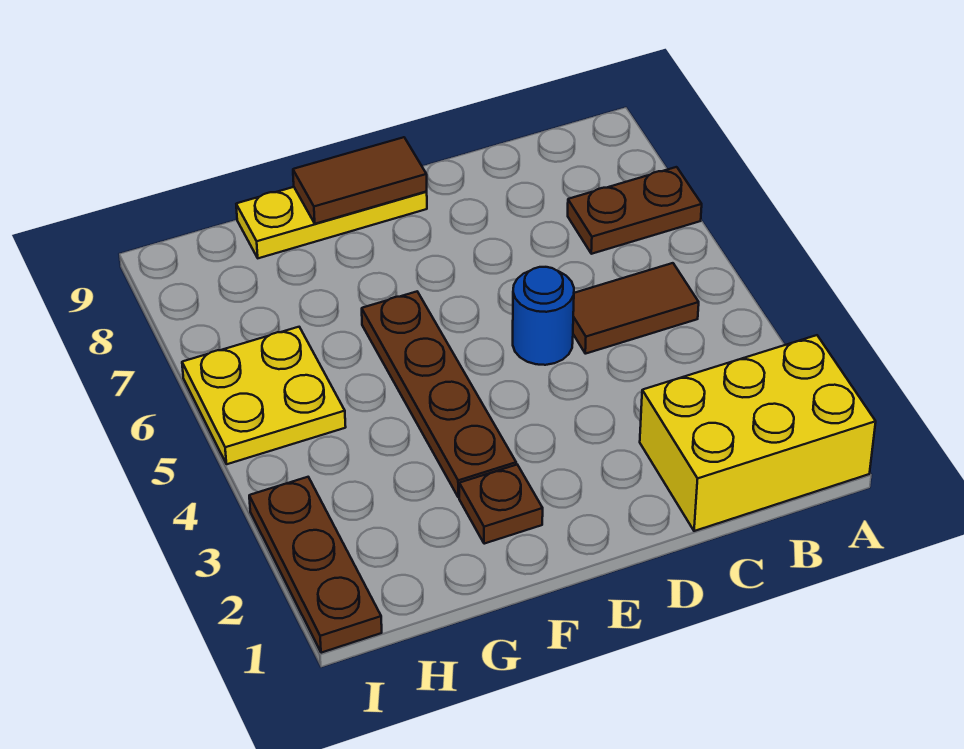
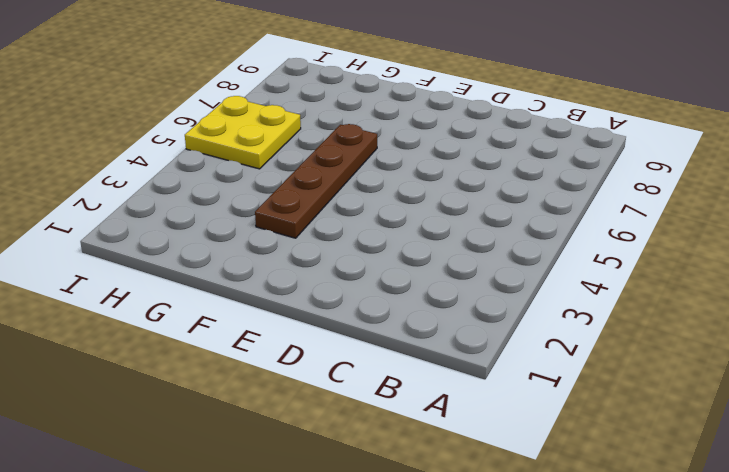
none -> yellow brick A1:C2 level 1
none -> brown plate A7:B7 level 1

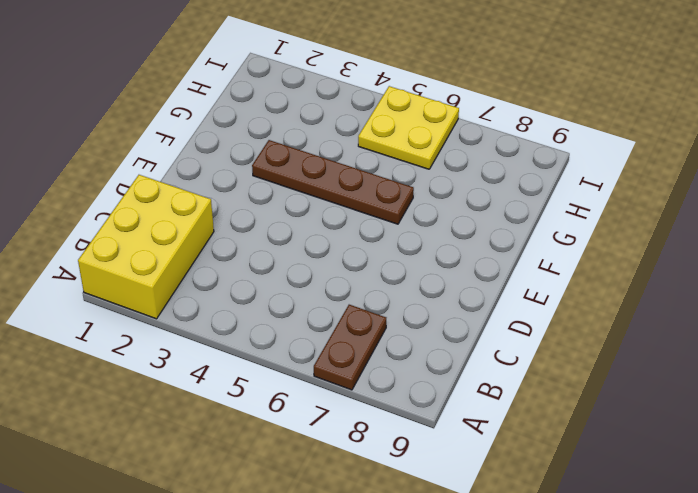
none -> brown tile B5:C5 level 1
none -> blue round brick D5 level 1

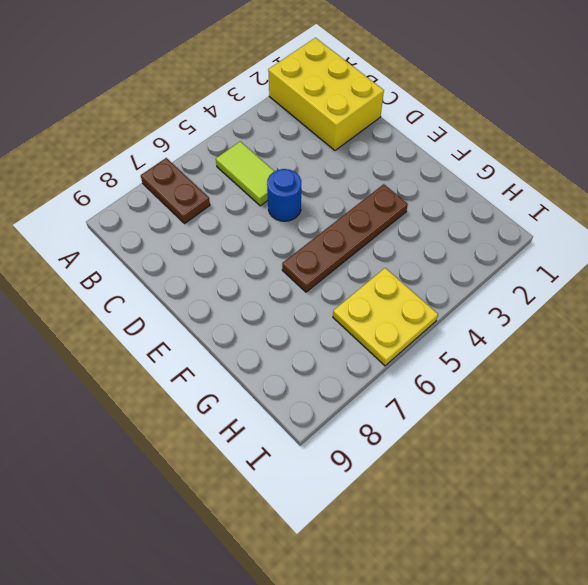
lime tile B5:C5 level 1 -> brown tile B5:C5 level 1
none -> yellow plate E9:G9 level 1
none -> brown plate F2 level 1

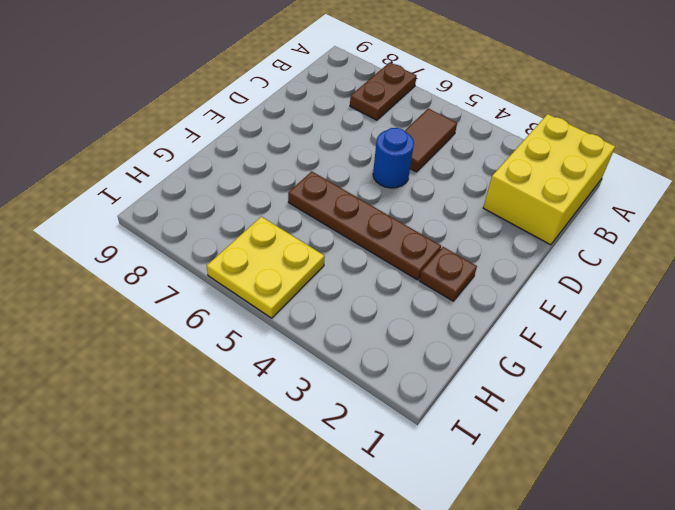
none -> yellow plate E9:G9 level 1
none -> brown plate I1:I3 level 1

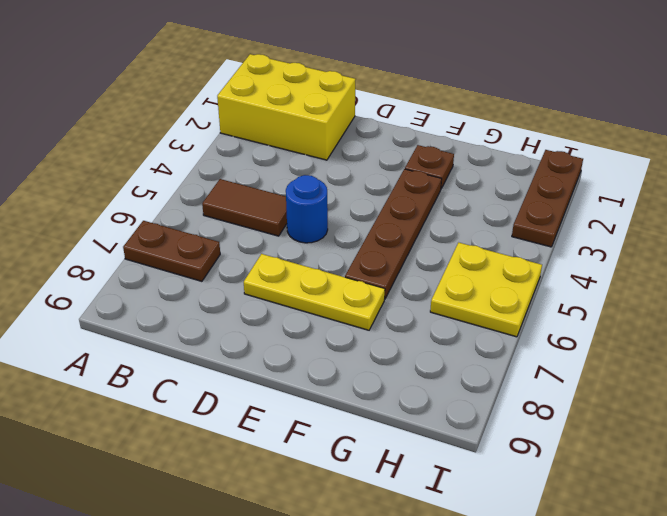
yellow plate D7:F7 level 1 -> yellow plate E9:G9 level 1
none -> brown tile E9:F9 level 2

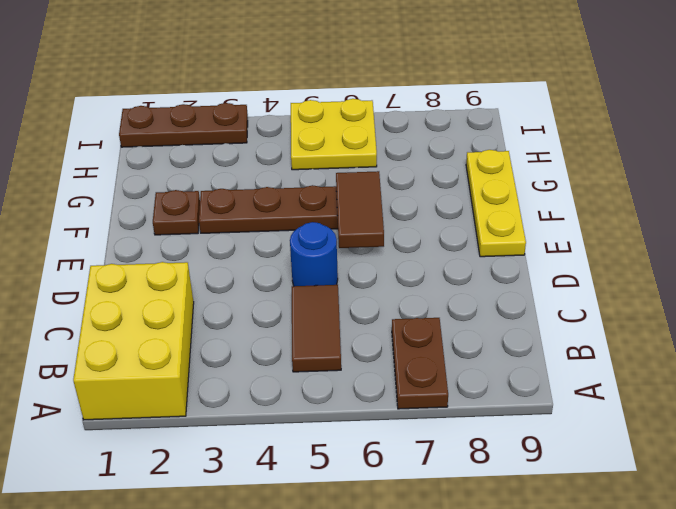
brown tile E6:F6 level 2 -> brown tile E9:F9 level 2

